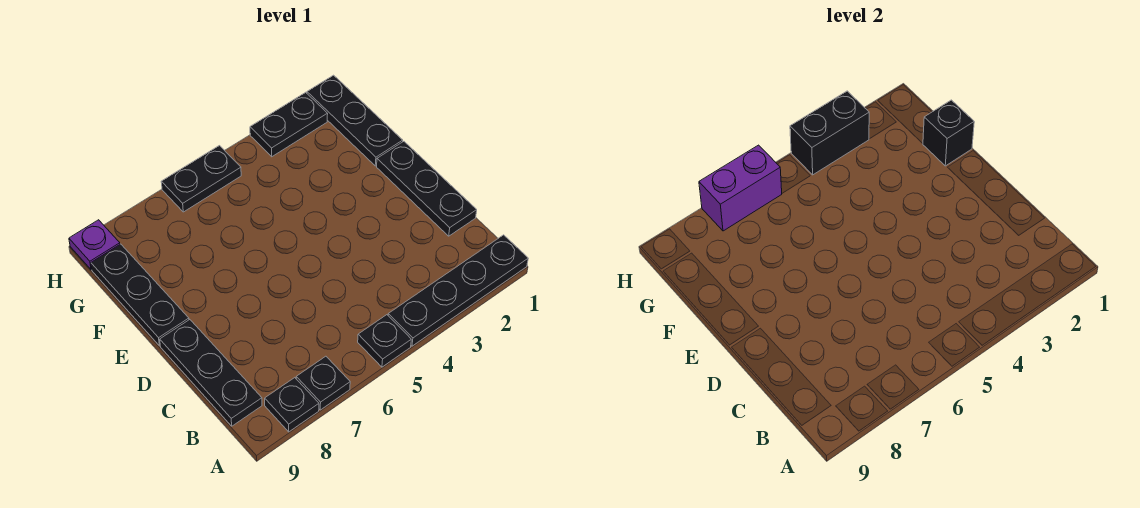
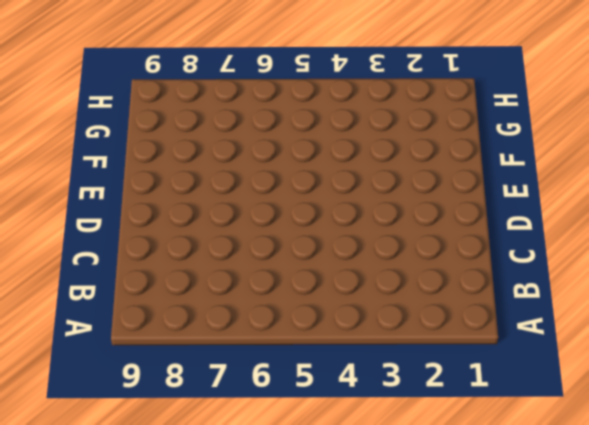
none -> black plate A1:A4 level 1
none -> black plate A5 level 1
none -> black plate A7 level 1

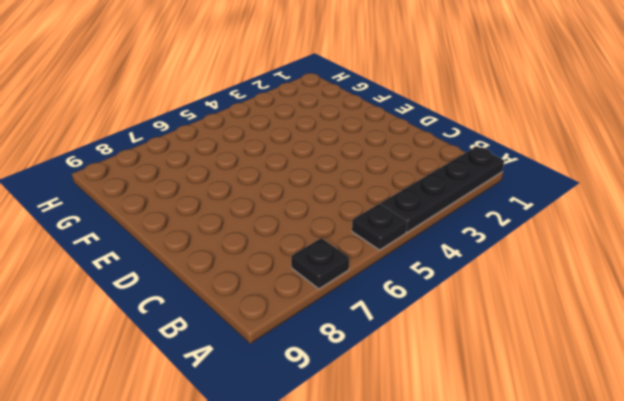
none -> black plate A8 level 1
none -> black plate B9:D9 level 1
none -> black plate C1:E1 level 1

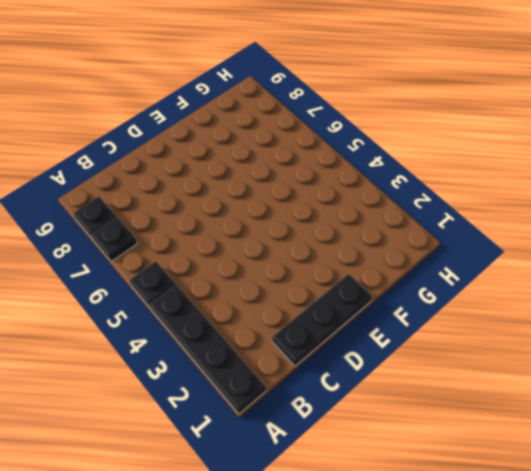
none -> black plate B9:D9 level 1
none -> black plate E9:G9 level 1
none -> black plate F1:H1 level 1

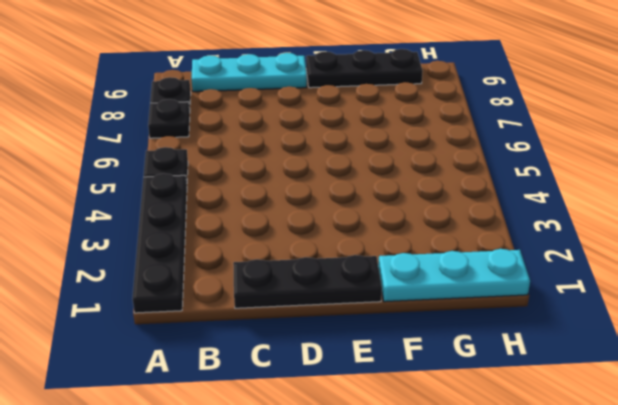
cyan plate B9:D9 level 1 -> black plate B9:D9 level 1
cyan plate F1:H1 level 1 -> black plate F1:H1 level 1
none -> black plate H2:H3 level 1
none -> black plate H5:H6 level 1
none -> purple plate H9 level 1

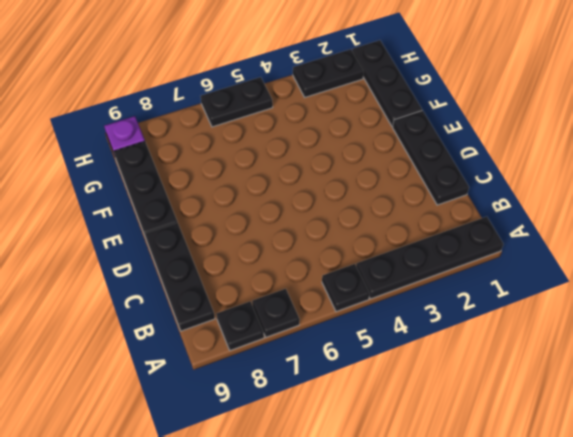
none -> black brick F1 level 2
none -> black brick H3:H4 level 2
none -> purple brick H6:H7 level 2

